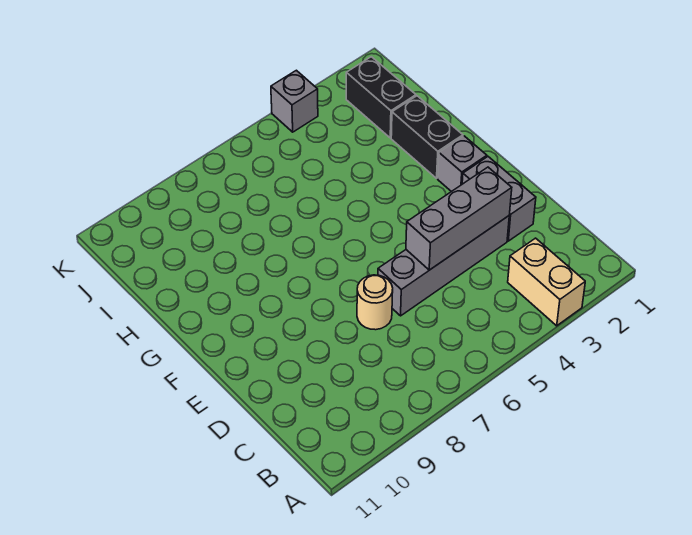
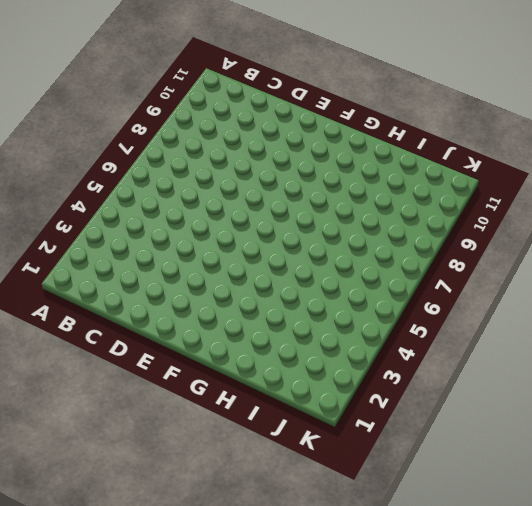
none -> tan brick A3:B3 level 1
none -> grey brick D2:E2 level 1

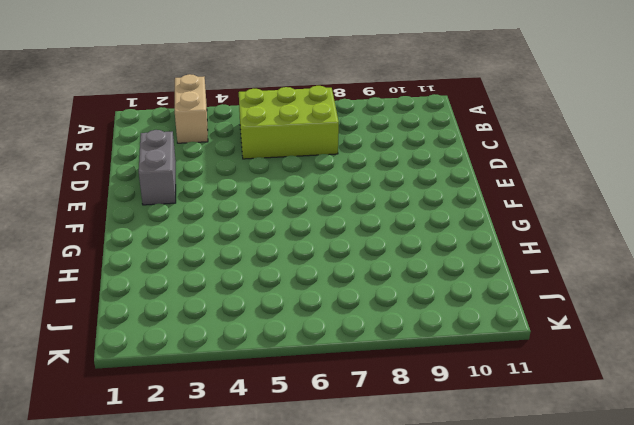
lime brick B5:C7 level 1 -> none
none -> grey brick D3:D6 level 1
none -> tan round brick D7 level 1

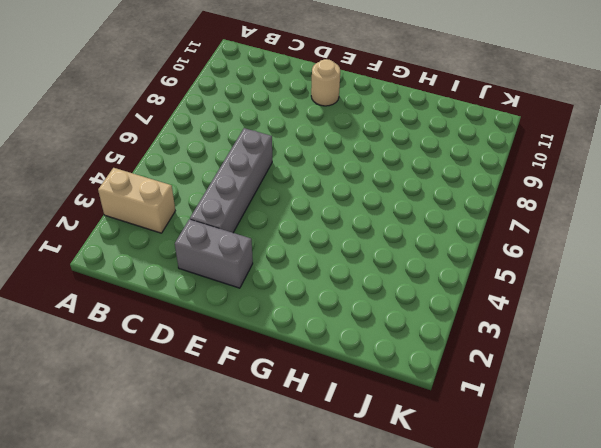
tan round brick E10 level 1 -> tan round brick D7 level 1
none -> grey brick F2 level 1
none -> black brick G2:H2 level 1

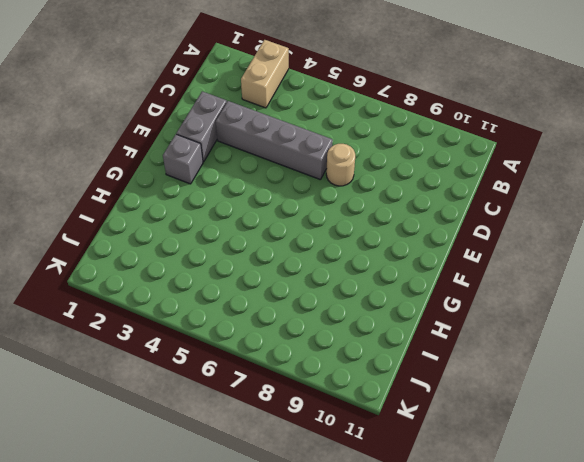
none -> black brick G2:H2 level 1
none -> black brick I2:J2 level 1

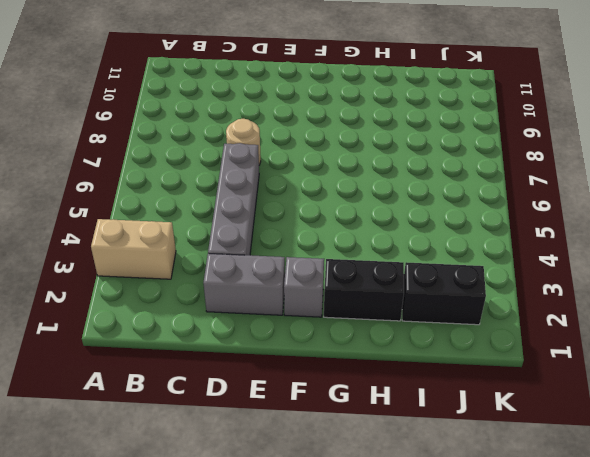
none -> grey brick K4 level 1
none -> grey brick D3:D5 level 2

